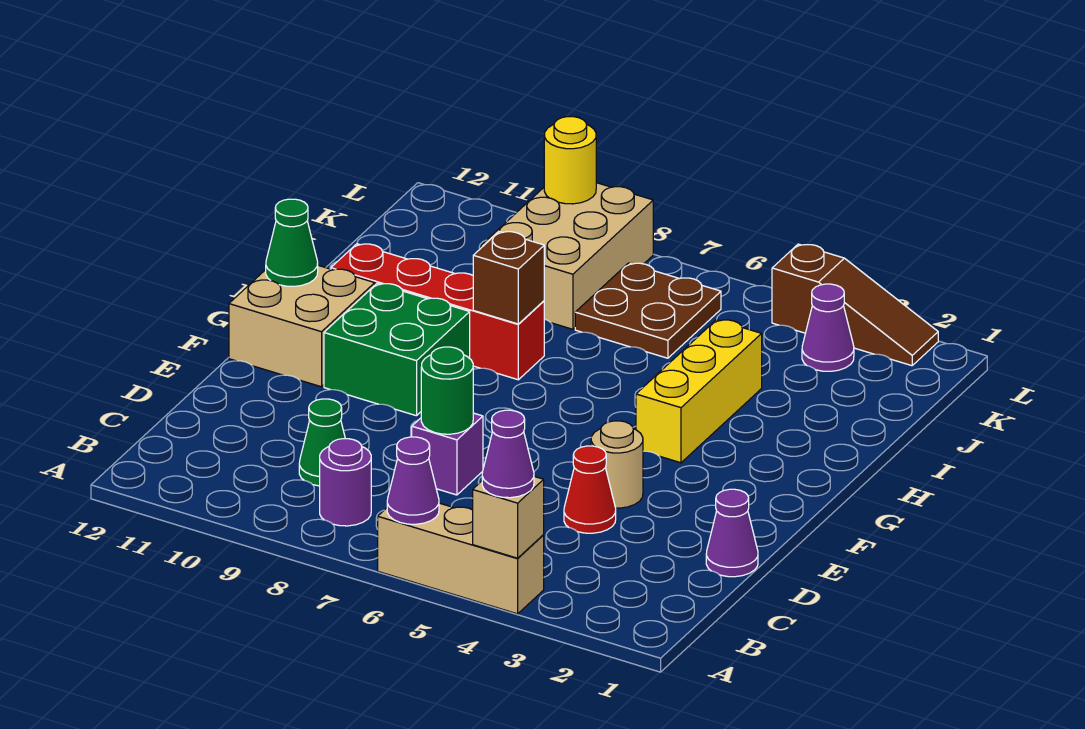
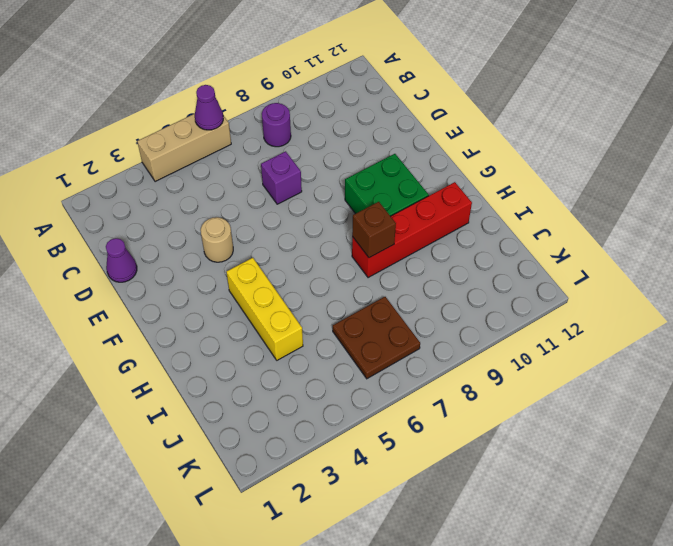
none -> green cone C9 level 1
none -> red cone D4 level 1
none -> tan brick F11:G12 level 1

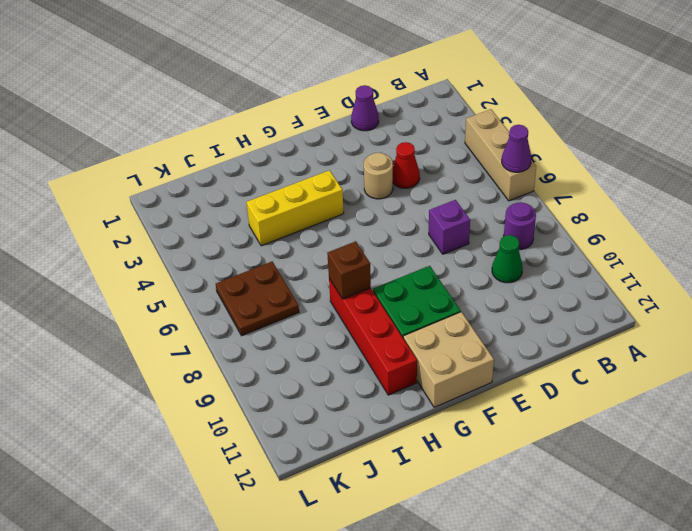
none -> tan brick J8:L9 level 1
none -> purple cone K3 level 1
none -> brown slope L2:L4 level 1 top 4

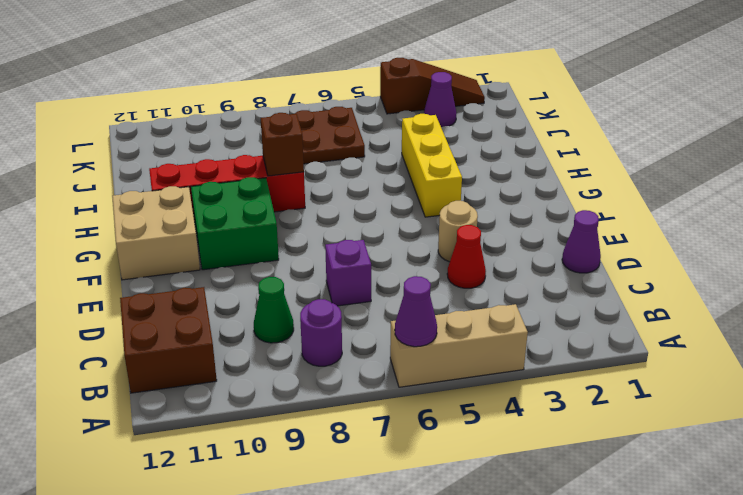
brown brick B11:C12 level 1 -> none
none -> tan brick J8:L9 level 1
none -> tan brick A4 level 2
none -> green round brick D7 level 2

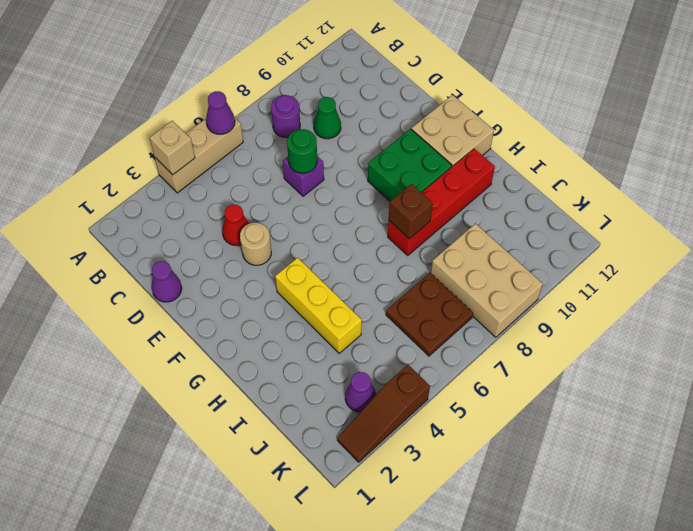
none -> green cone G12 level 2
none -> yellow round brick L9 level 2
none -> purple cone A4 level 3

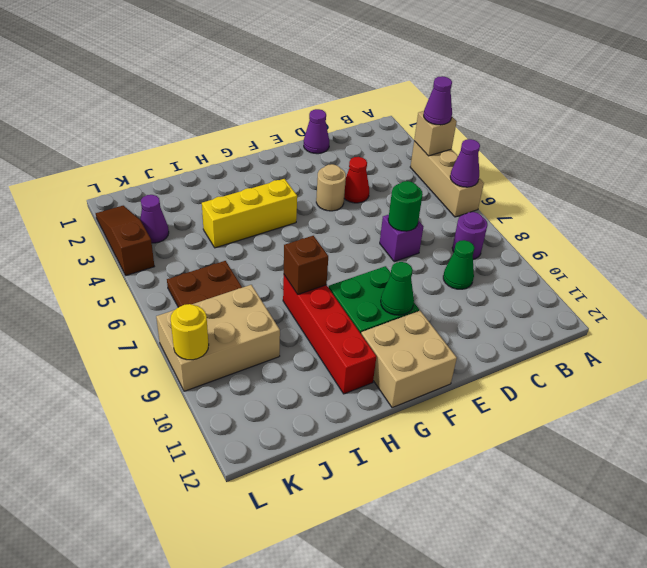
green cone F10 level 2 -> green cone G12 level 2

